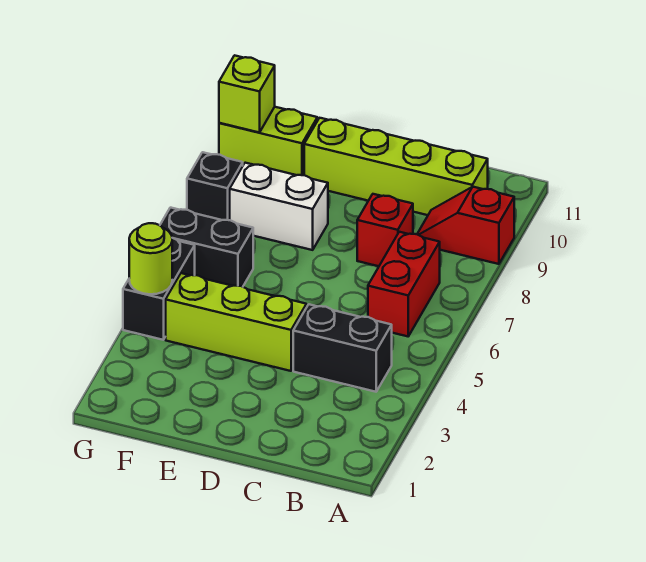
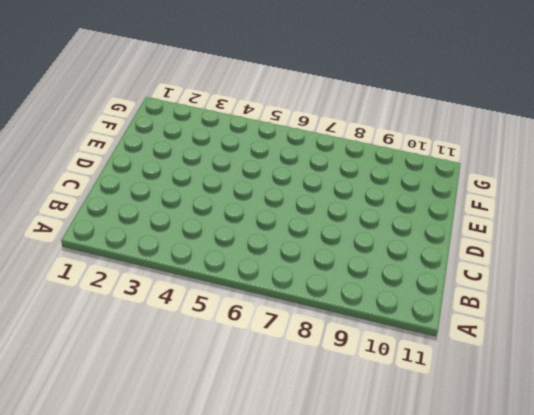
none -> red slope A9:B9 level 1 top A
none -> black brick B4:C4 level 1
none -> red brick B6:B7 level 1

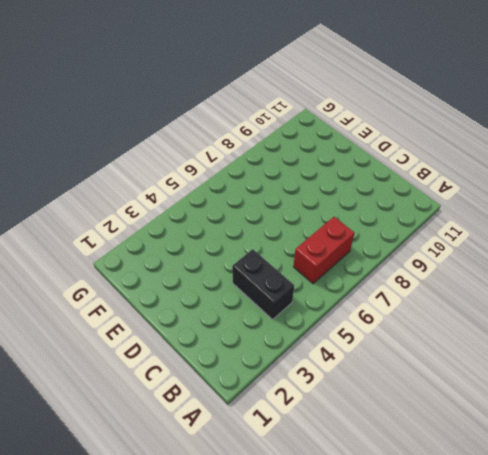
none -> red slope A9:B9 level 1 top A
none -> lime brick B10:E10 level 1
none -> red brick C8 level 1

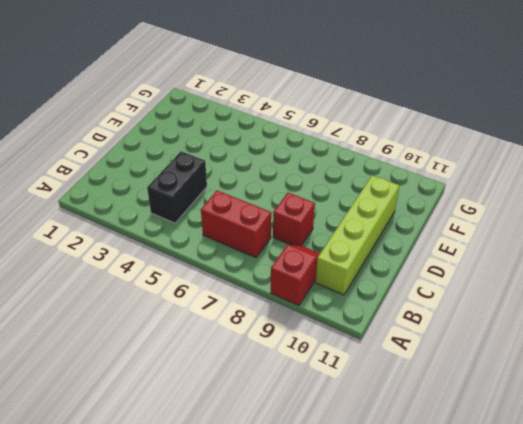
none -> lime brick D4:F4 level 1
none -> white brick E8:F8 level 1
none -> black brick F6:G6 level 1

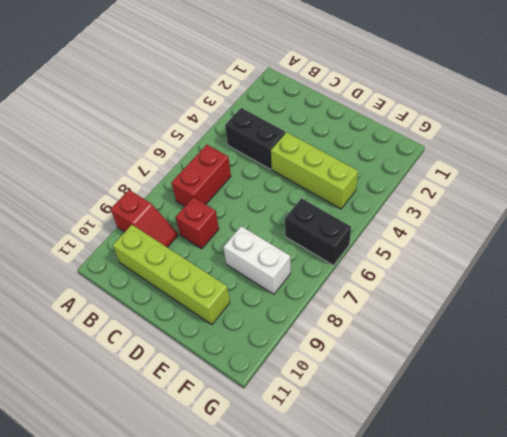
none -> lime brick F10:G10 level 1
none -> black brick G4:G5 level 1
none -> black brick G8 level 1

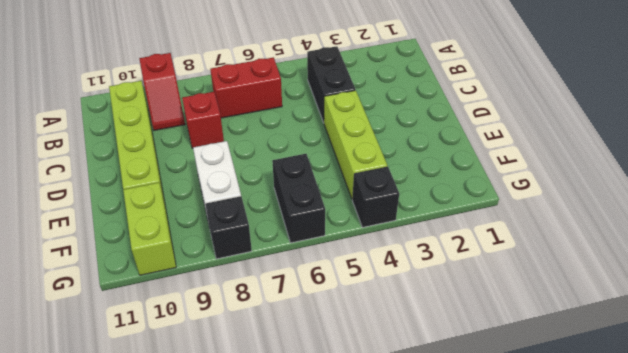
black brick G4 level 1 -> black brick G4:G5 level 1
none -> lime round brick G4 level 2
none -> lime brick G10 level 2

